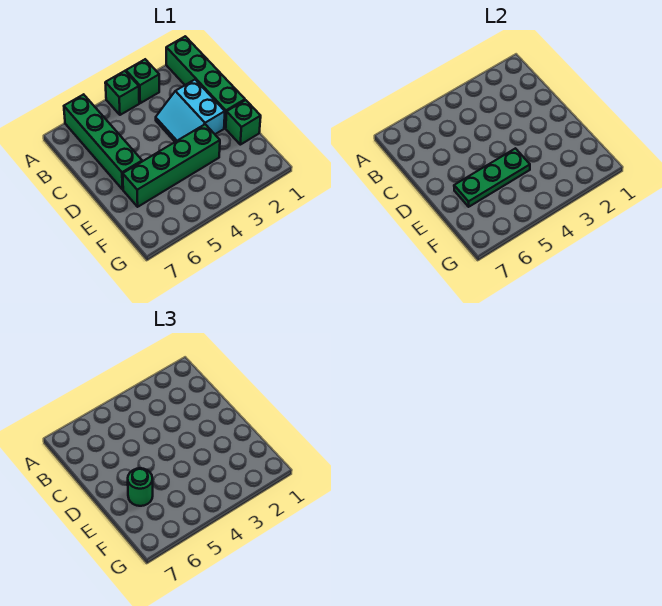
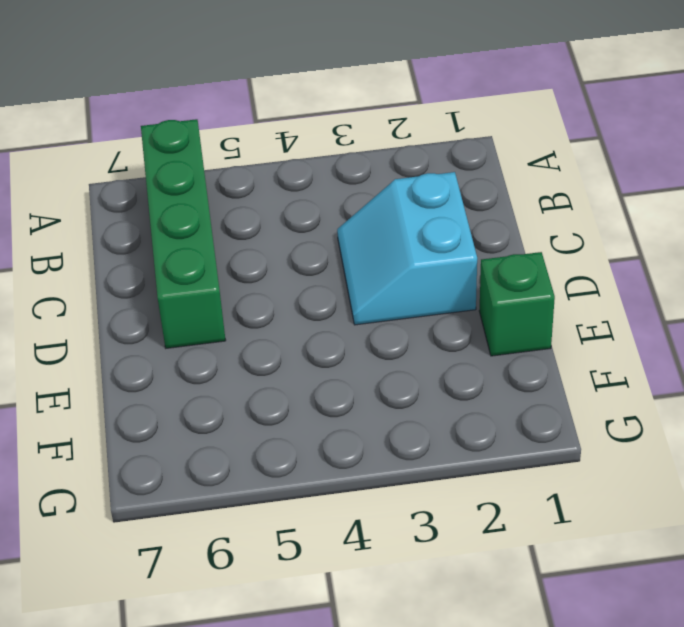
none -> green brick A1:D1 level 1
none -> green brick A3 level 1

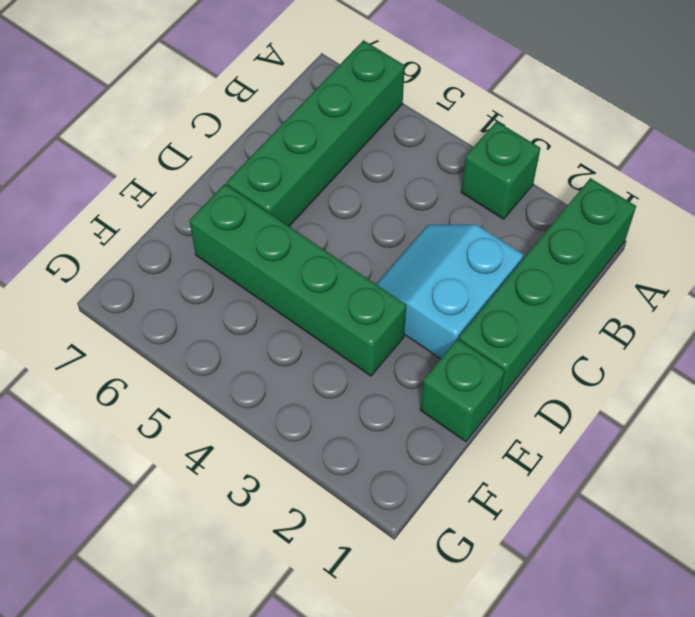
none -> green brick A4 level 1
none -> green plate E4:E6 level 2

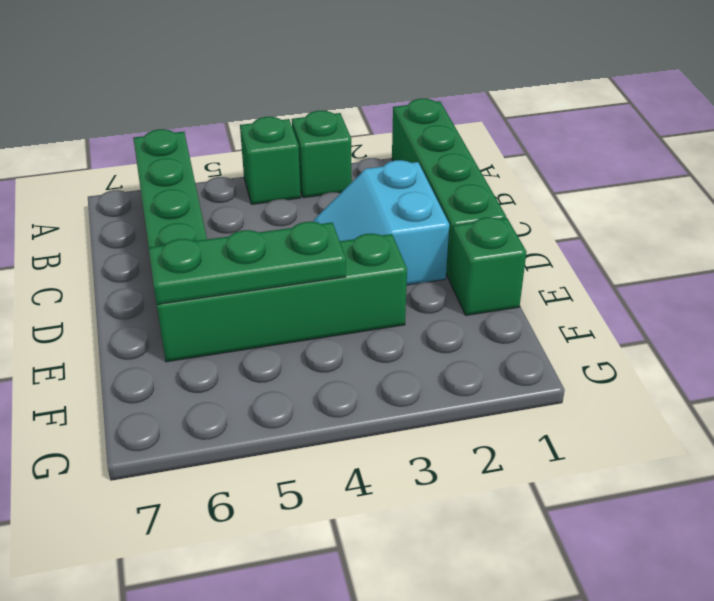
none -> green round brick E6 level 3

